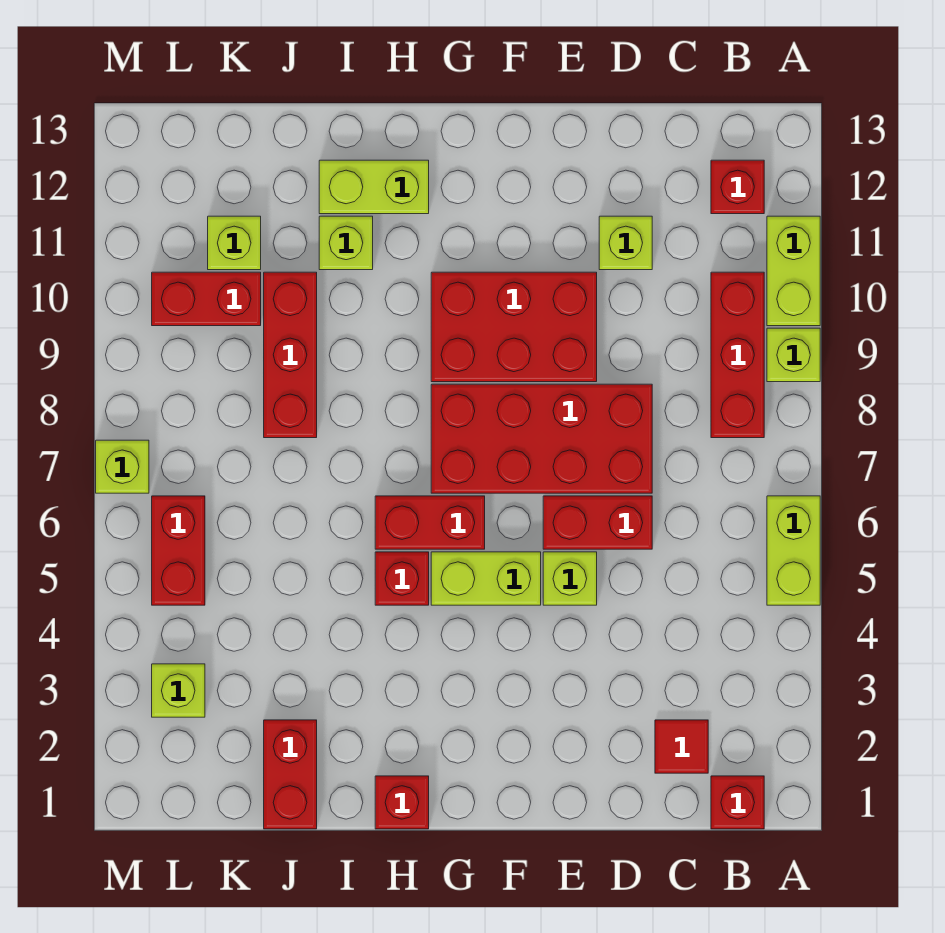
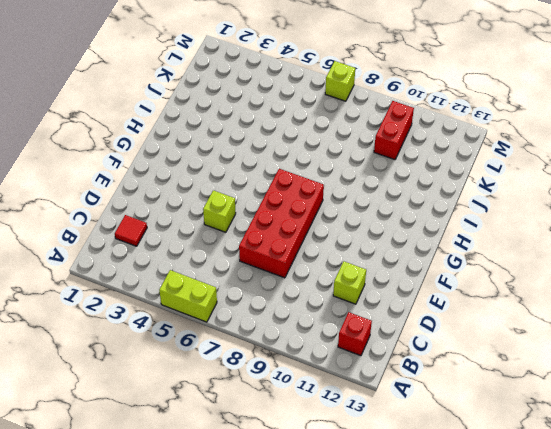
none -> lime brick A9 level 1
none -> lime brick A10:A11 level 1
none -> red brick B1 level 1

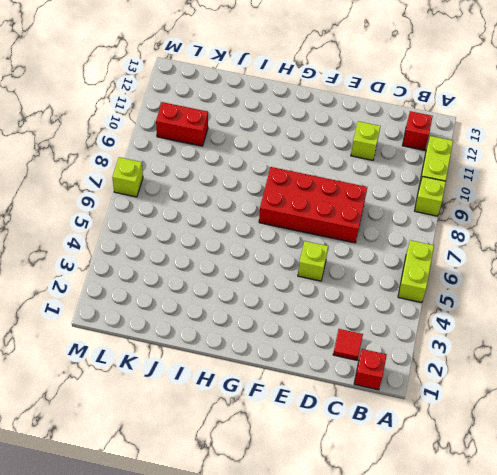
none -> red brick B8:B10 level 1
none -> red brick D6:E6 level 1
none -> red brick E9:G10 level 1

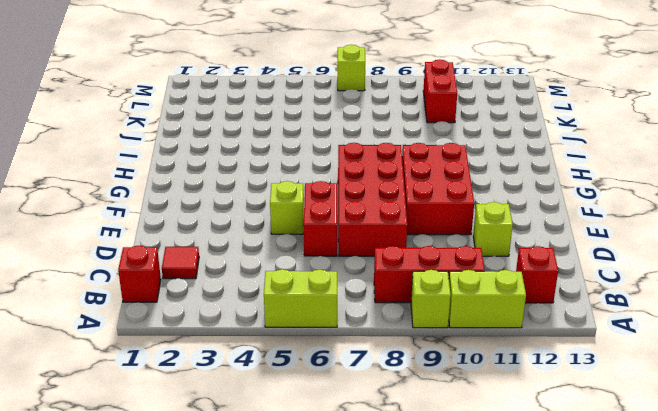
none -> lime brick F5:G5 level 1
none -> red brick G6:H6 level 1
none -> red brick H1 level 1

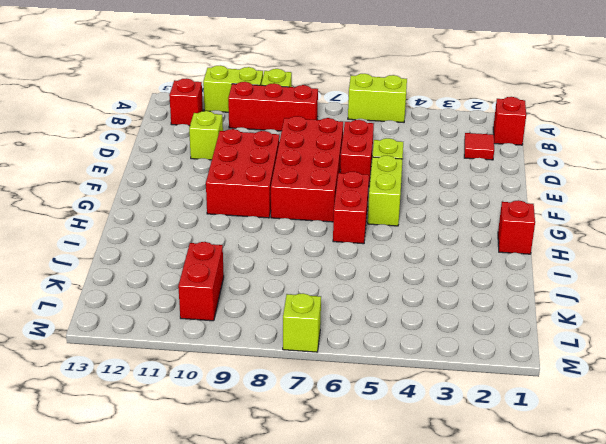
none -> red brick H5 level 1
none -> lime brick H12:I12 level 1
none -> lime brick I11 level 1

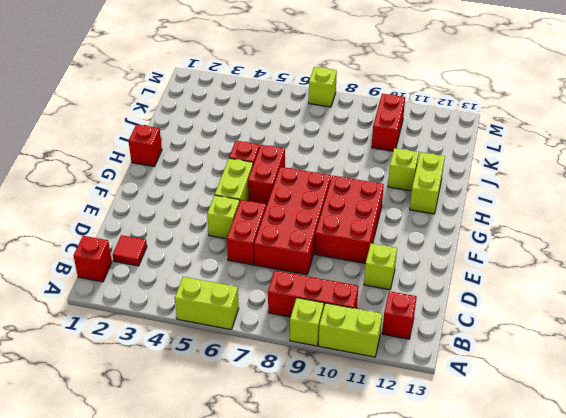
none -> red brick J1:J2 level 1
none -> red brick J8:J10 level 1
none -> lime brick K11 level 1

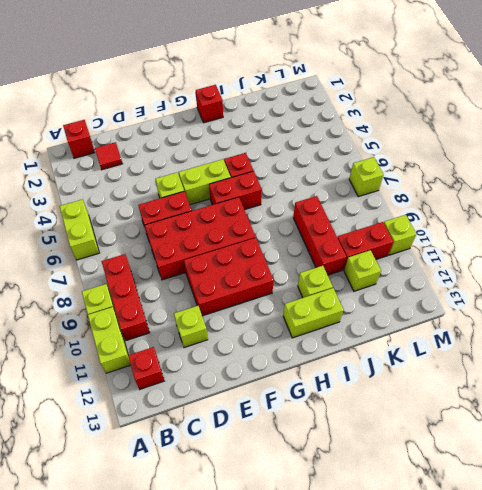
lime brick M10 level 1 -> lime brick L3 level 1
none -> red brick J1:J2 level 1
none -> red brick L5:L6 level 1

